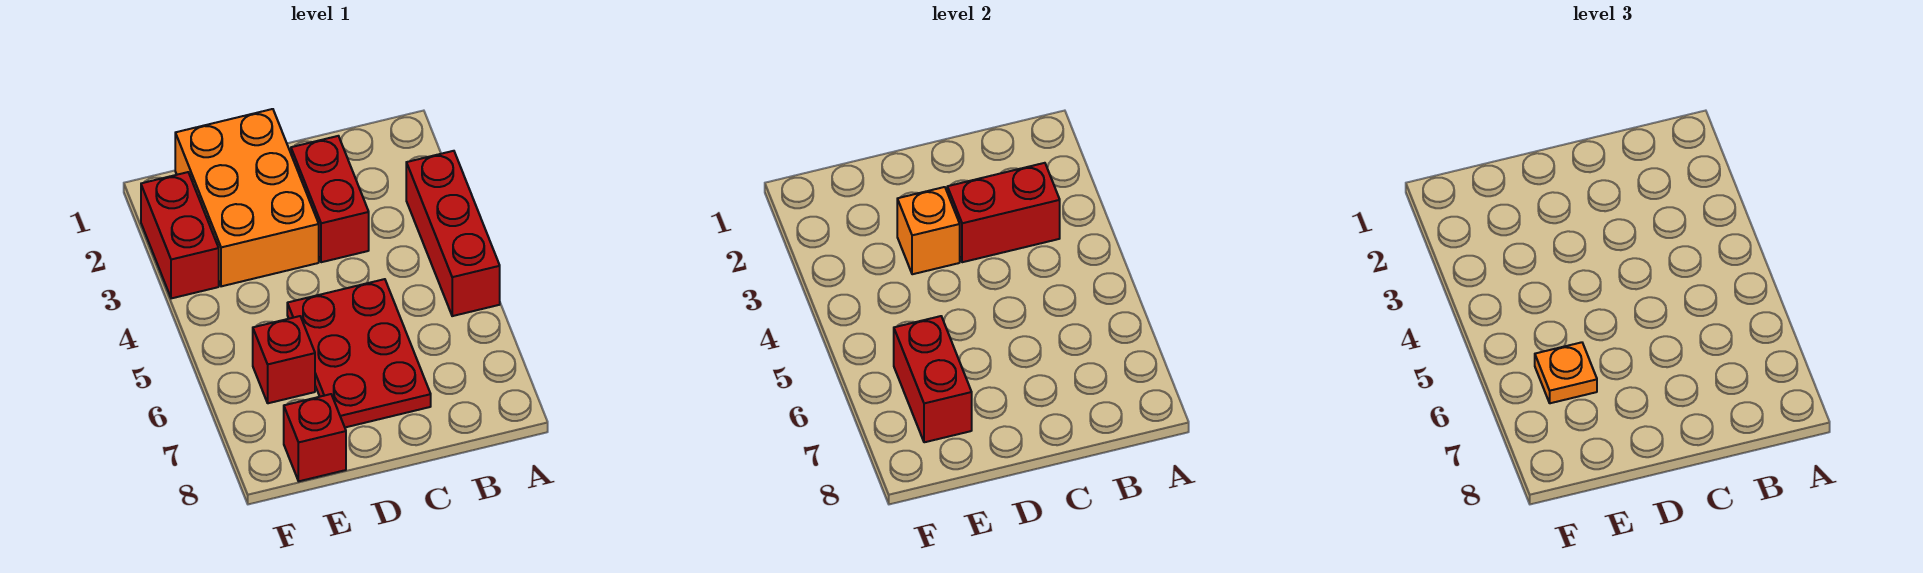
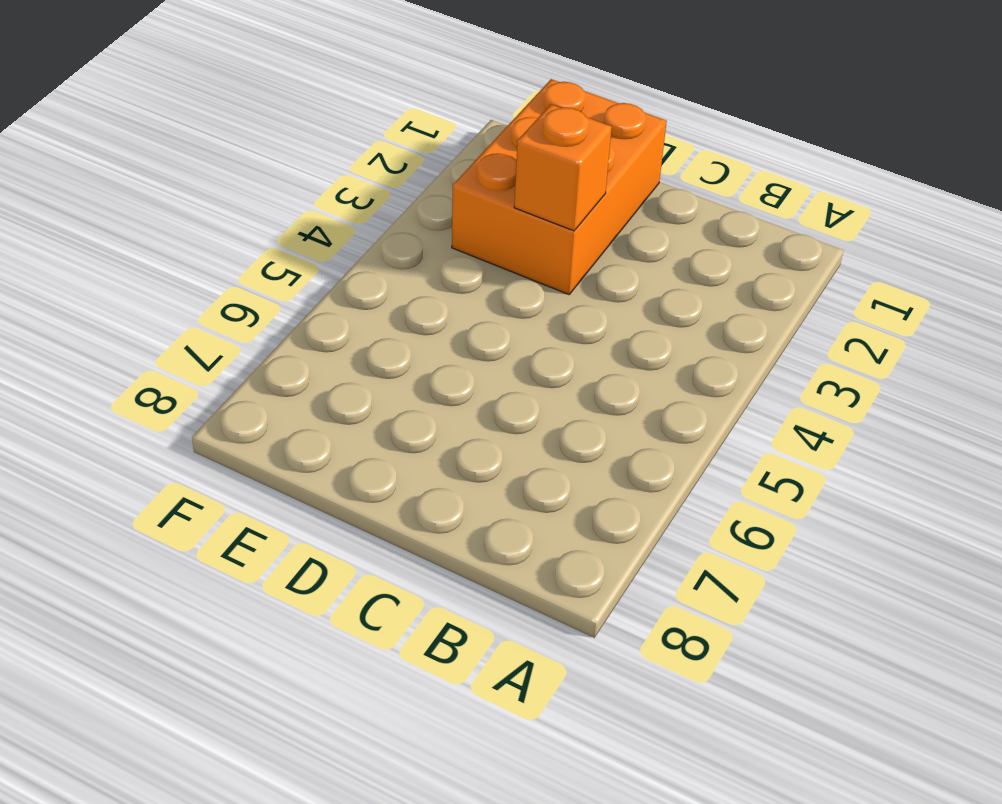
none -> red brick A3:A5 level 1
none -> red brick C2:C3 level 1

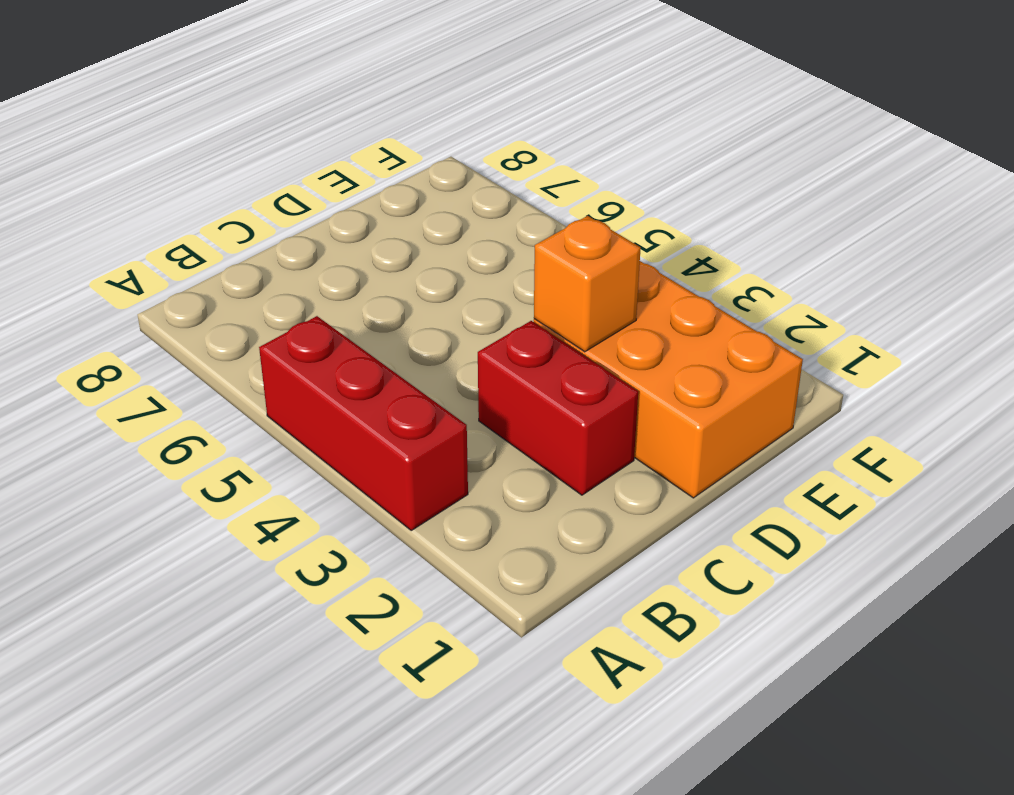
none -> red plate C5:D7 level 1
none -> red brick E6 level 1

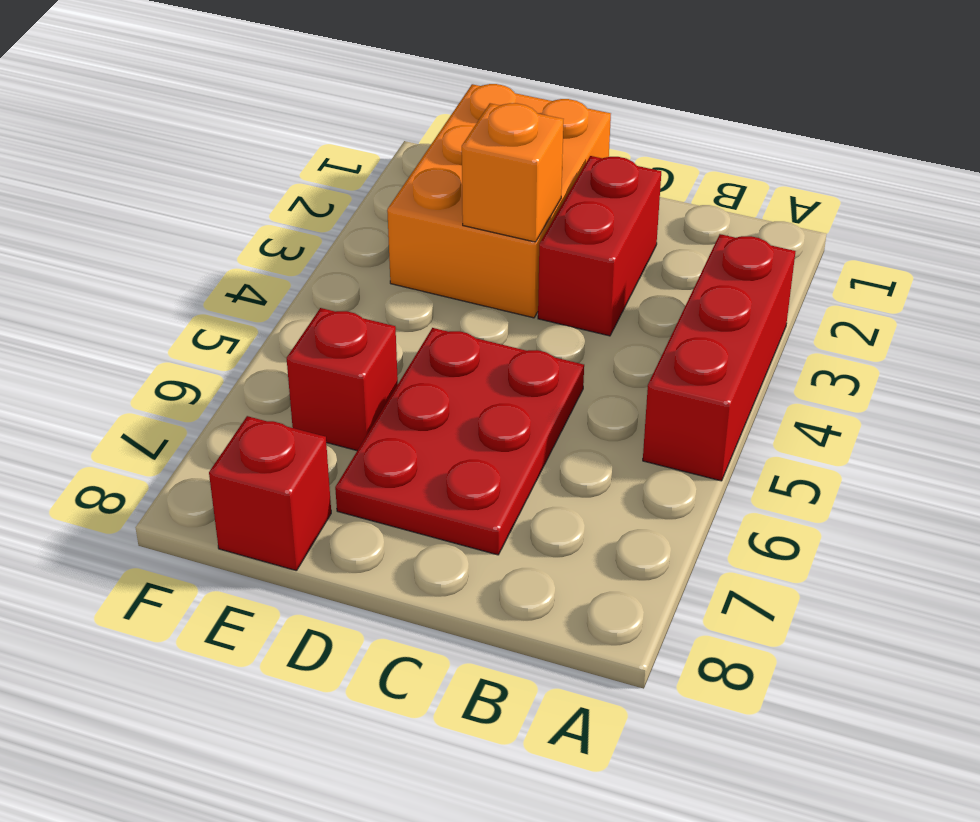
none -> red brick F2:F3 level 1
none -> red brick B3:C3 level 2

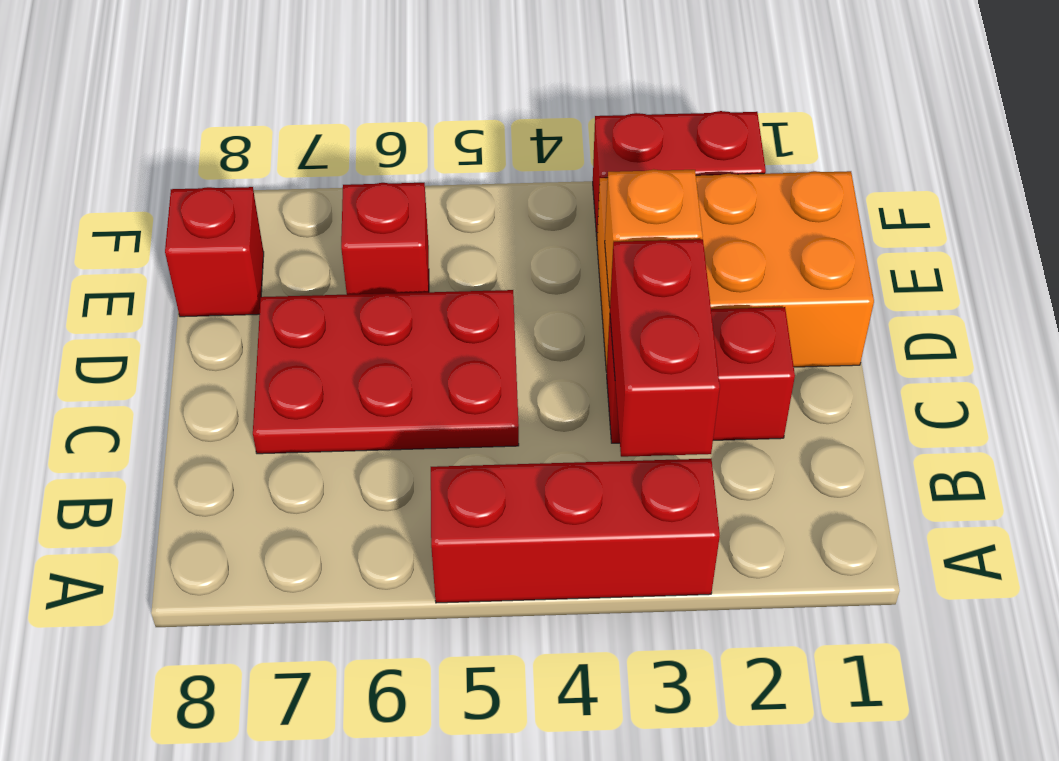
none -> red brick E6:E7 level 2
none -> orange plate E6 level 3

